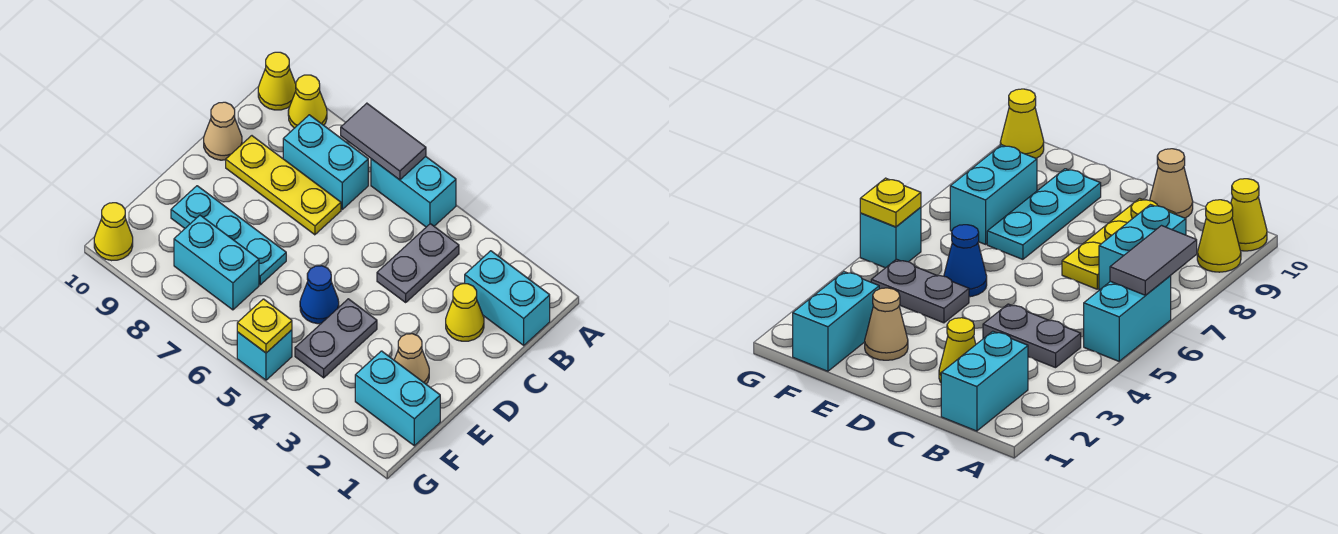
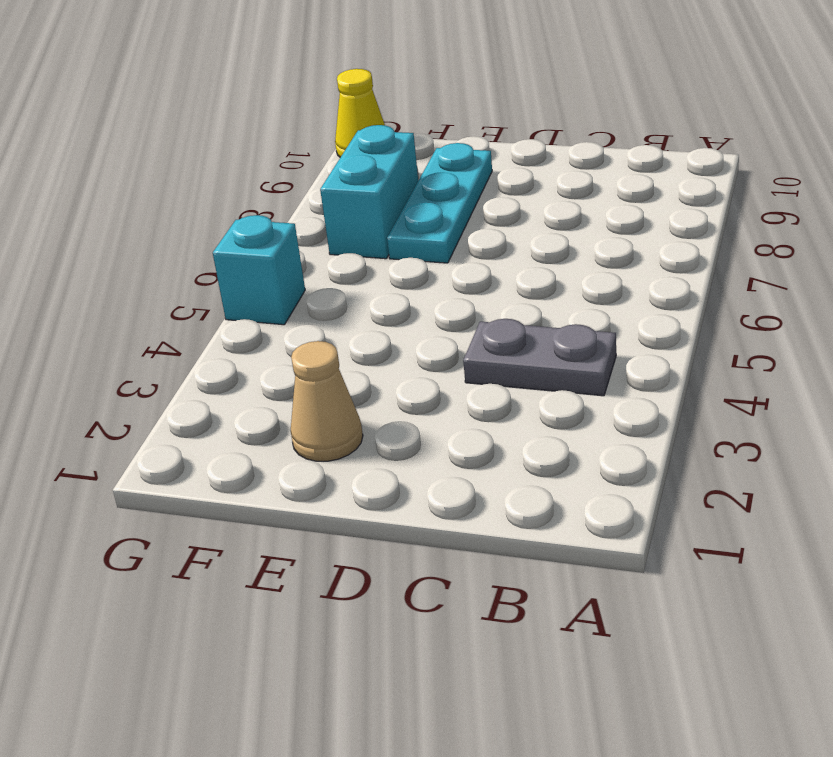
none -> cyan brick A5:A6 level 1
none -> yellow cone A9 level 1
none -> yellow cone A10 level 1

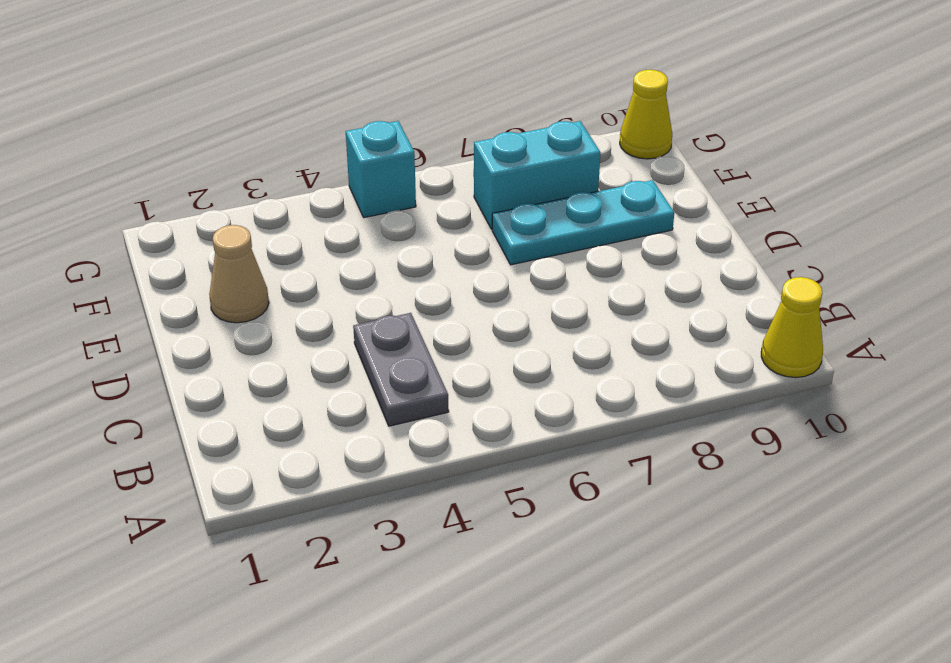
none -> cyan brick A5:A6 level 1
none -> yellow cone A9 level 1
none -> cyan brick B1:B2 level 1

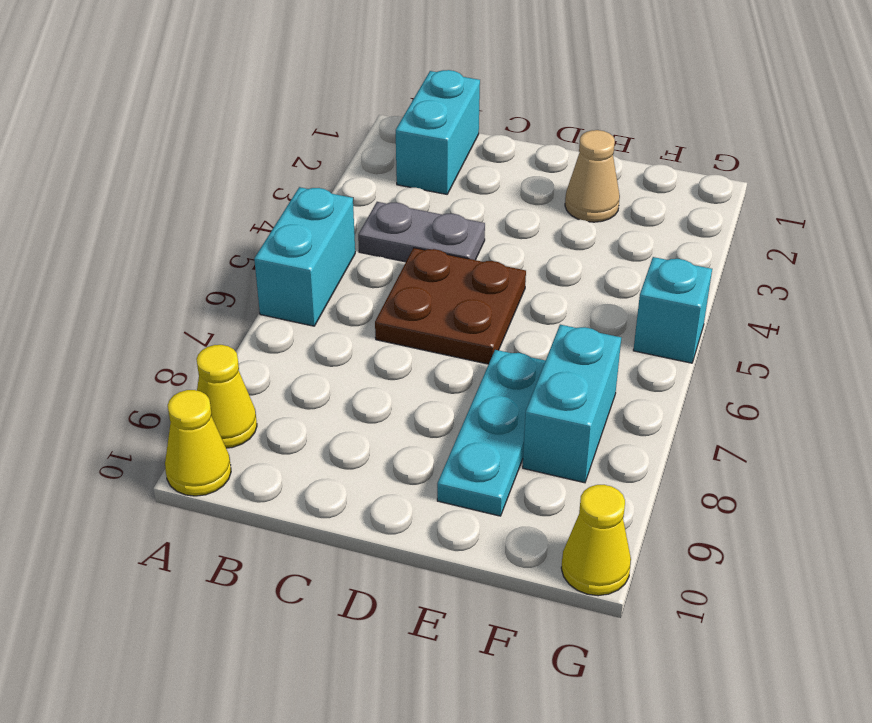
brown plate C5:D6 level 1 -> none
none -> cyan brick B7:B8 level 1
none -> yellow cone C2 level 1
none -> yellow plate C7:C9 level 1

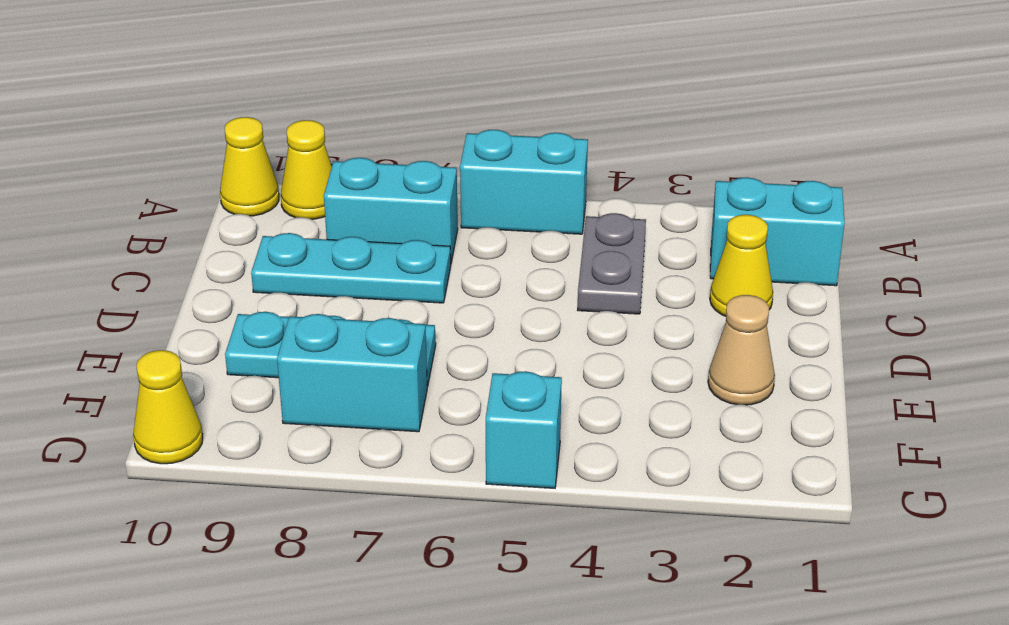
cyan plate C7:C9 level 1 -> yellow plate C7:C9 level 1
none -> tan cone C10 level 1
none -> grey plate E4:F4 level 1
none -> blue cone E5 level 1

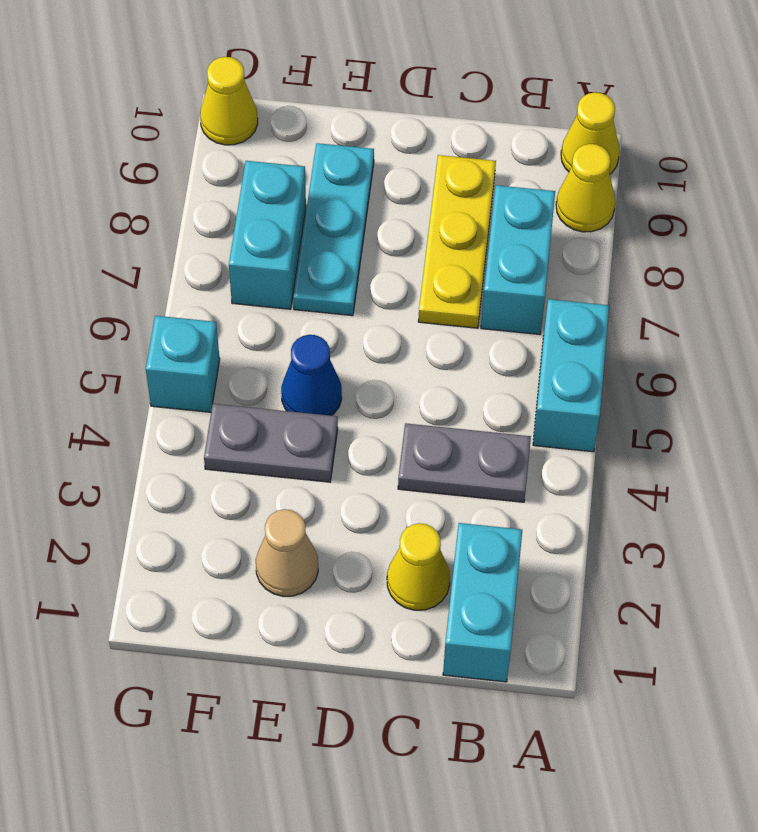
none -> tan cone C10 level 1
none -> cyan brick F1:F2 level 1
none -> grey tile A6:A7 level 2

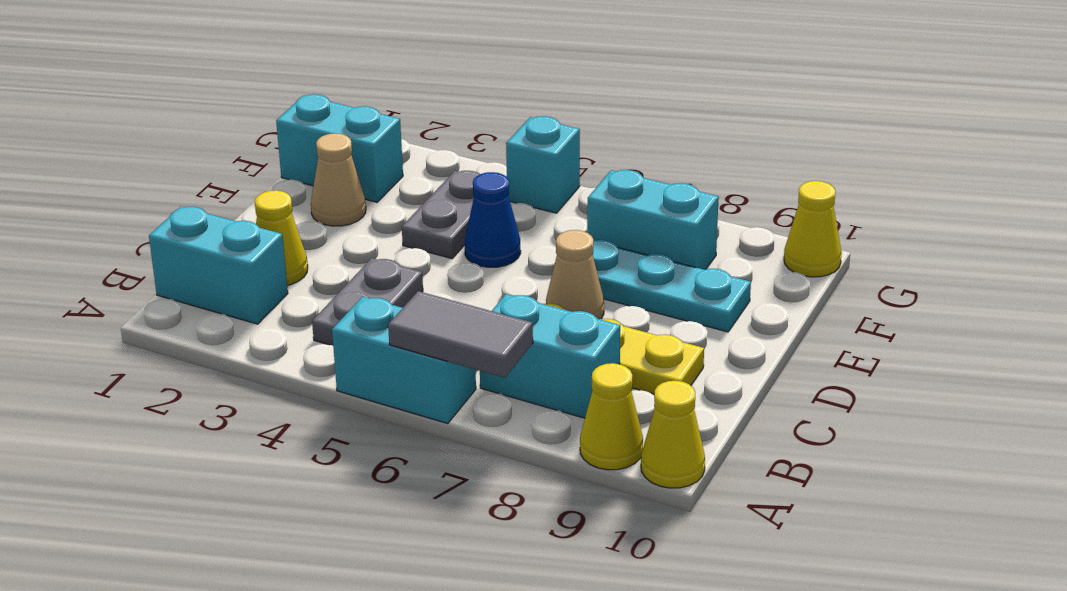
tan cone D7 level 1 -> tan cone C10 level 1
none -> yellow plate G5 level 2

